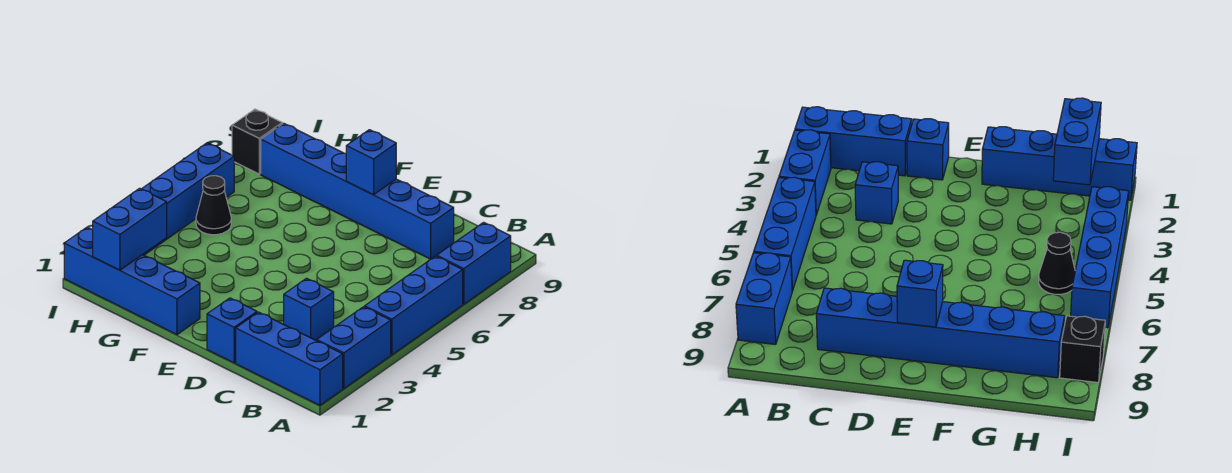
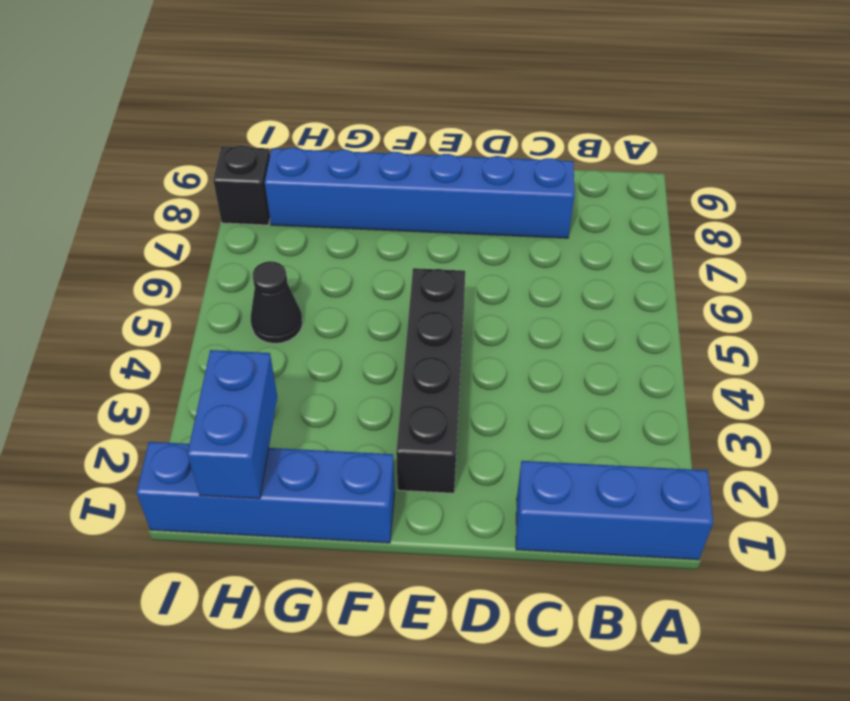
black brick E2:E5 level 1 -> none
none -> blue brick A2:A3 level 1
none -> blue brick A4:A6 level 1
none -> blue brick A7:A8 level 1

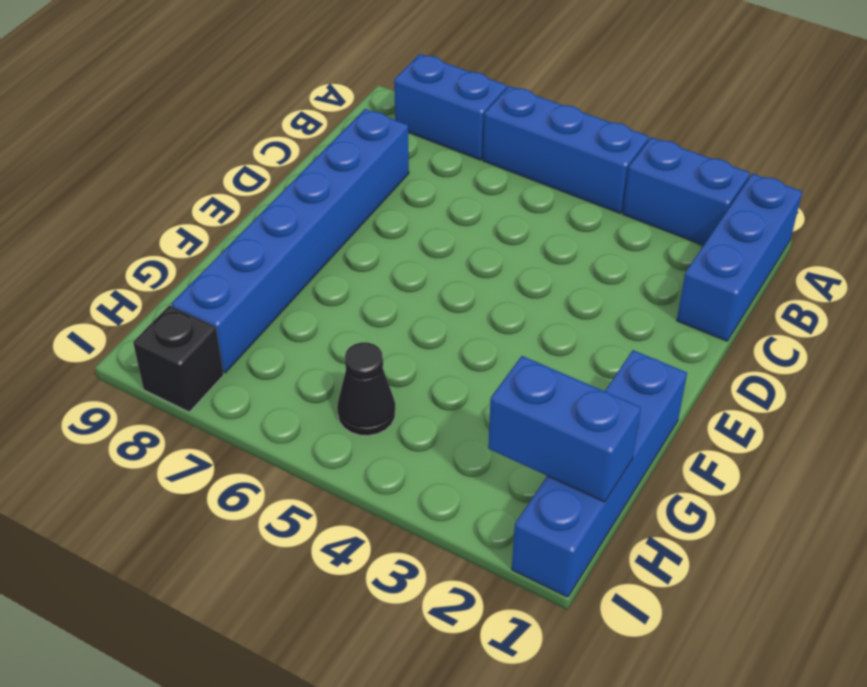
none -> blue brick C3 level 1
none -> blue brick D1 level 1
none -> blue brick I3:I6 level 1

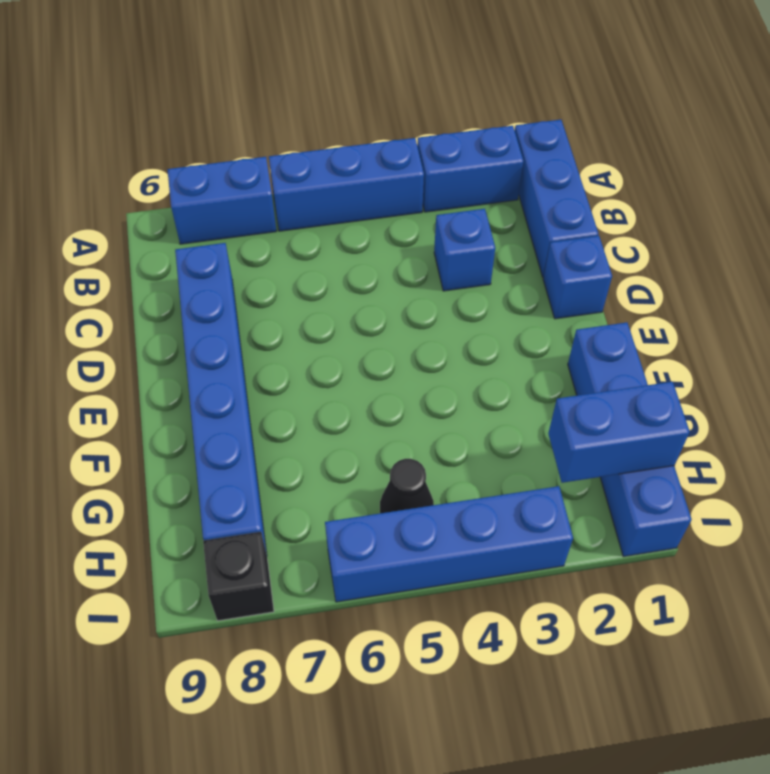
none -> blue brick E8 level 2

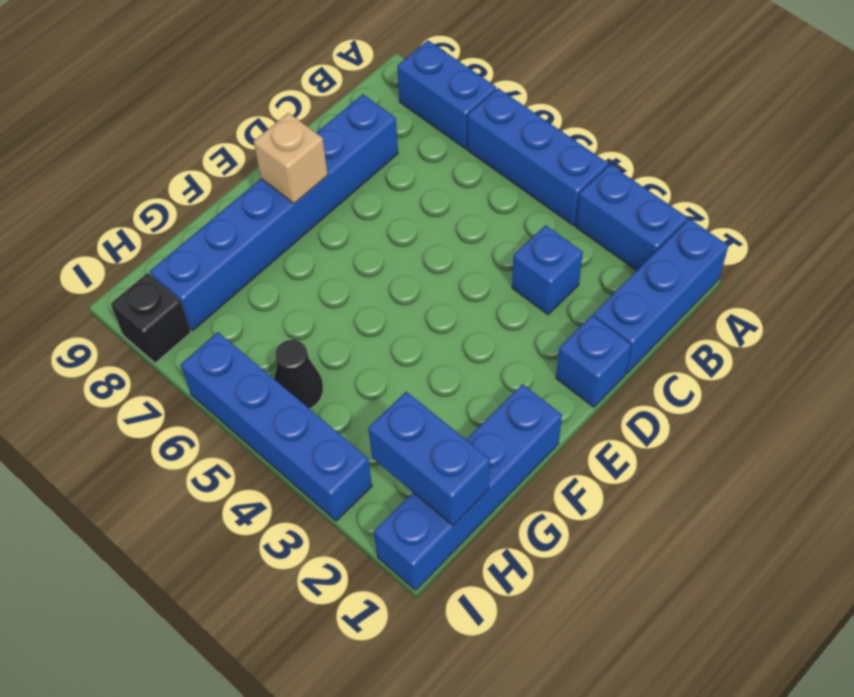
tan brick E8 level 2 -> blue brick E8 level 2

